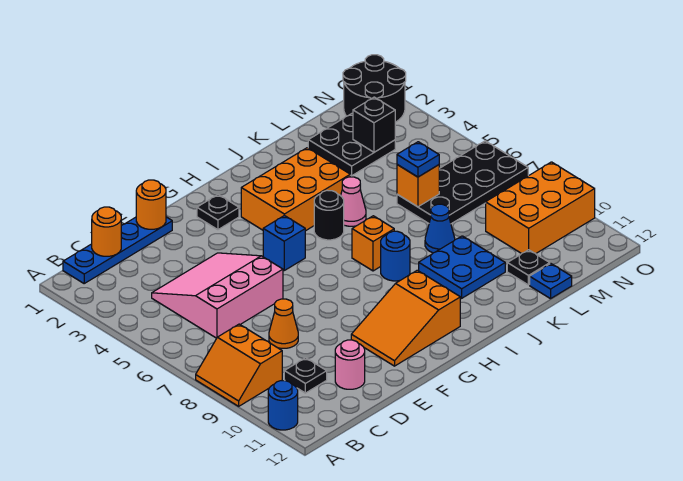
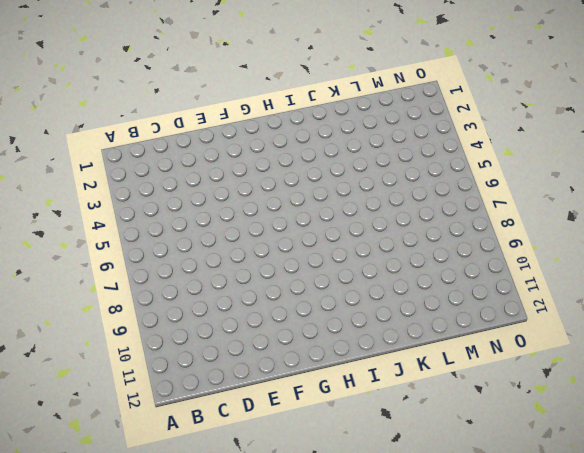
none -> orange slope A8:B9 level 1 top B
none -> blue round brick A11 level 1
none -> blue plate B1:E1 level 1

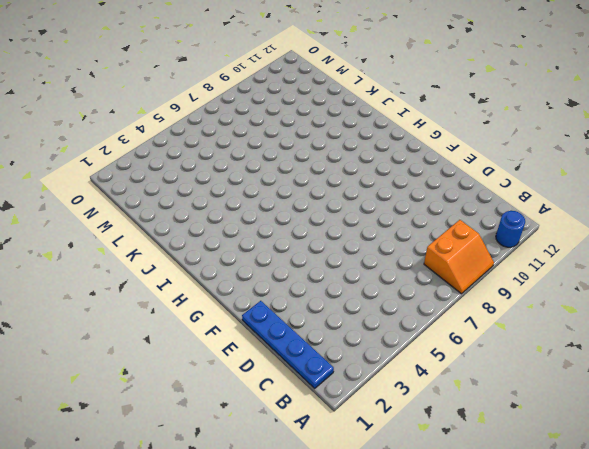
none -> pink slope C4:E6 level 1 top 6
none -> black plate C10 level 1
none -> orange cone D8 level 1

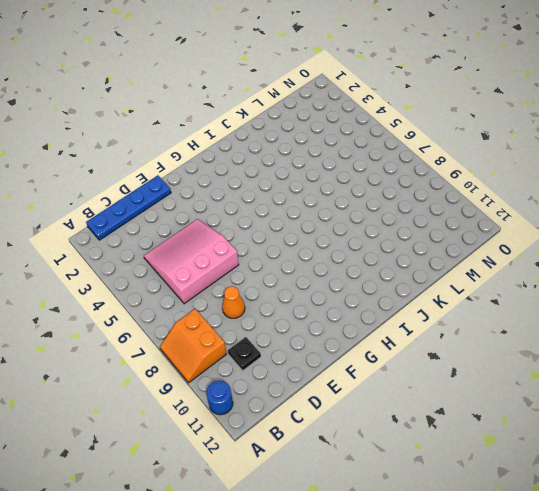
none -> pink round brick D11 level 1
none -> orange slope F10:H11 level 1 top H
none -> black plate G2 level 1

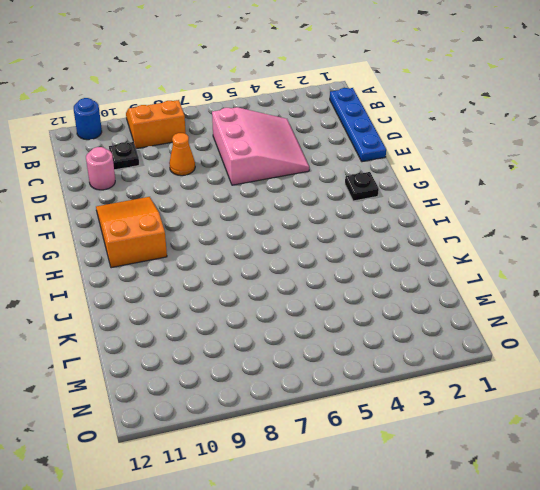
none -> blue brick G5 level 1
none -> orange brick H3:J4 level 1
none -> black round brick I5 level 1

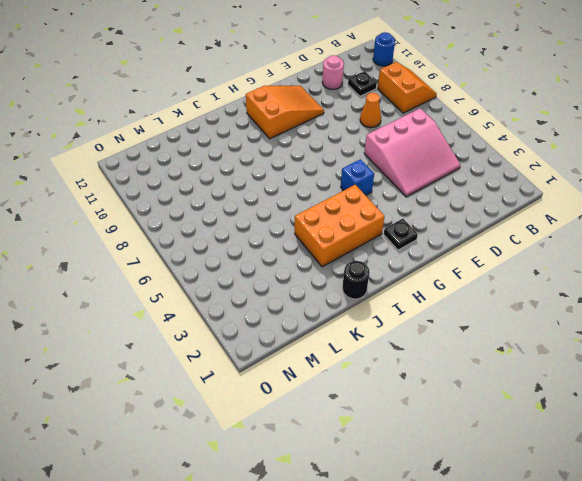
black round brick J1 level 1 -> black round brick I5 level 1
none -> blue plate B1:E1 level 1
none -> orange brick I7 level 1
none -> blue round brick I8 level 1

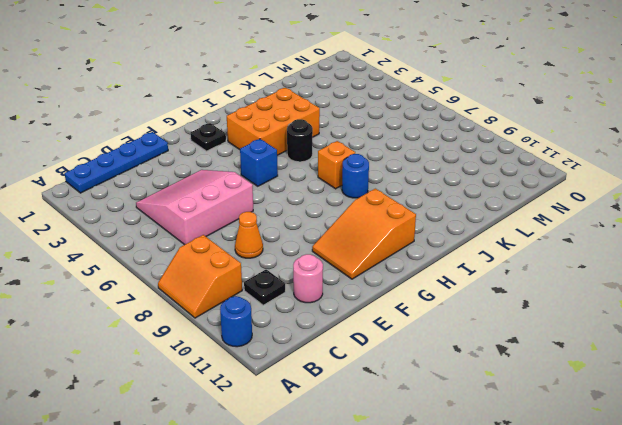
none -> pink cone J5 level 1
none -> blue plate J9:K10 level 1
none -> blue cone K8 level 1

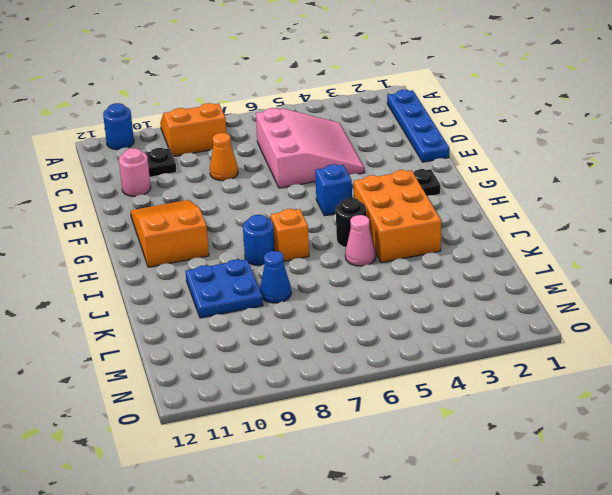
none -> black plate L2:M3 level 1
none -> black plate L6:O7 level 1
none -> black plate L11 level 1

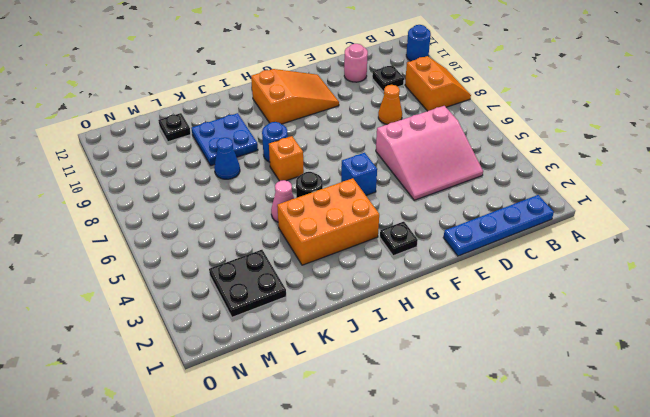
none -> black plate L6:O7 level 1
none -> blue plate L12 level 1
none -> orange brick M9:O10 level 1

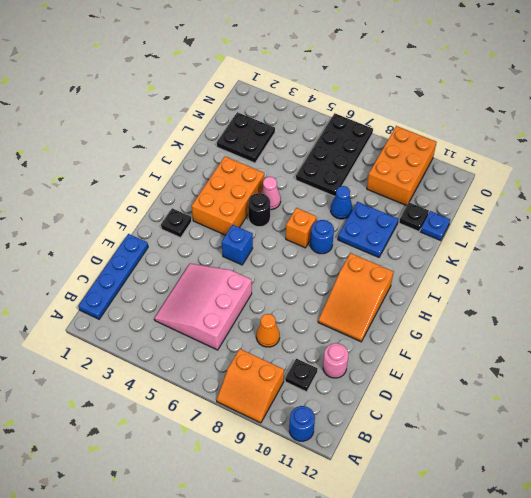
none -> black round brick N1:O2 level 1
none -> orange round brick C1 level 2
none -> orange round brick E1 level 2

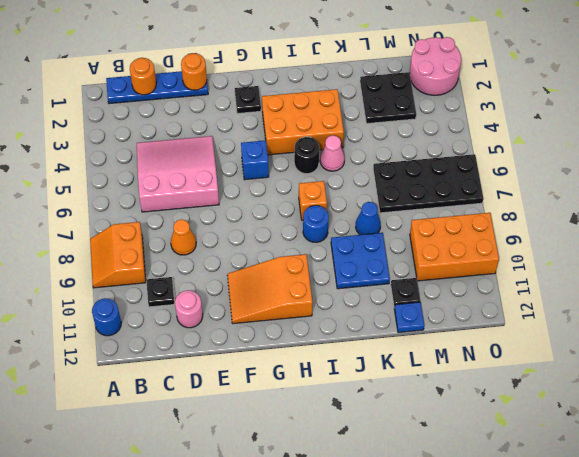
pink round brick N1:O2 level 1 -> black round brick N1:O2 level 1
none -> orange brick L6 level 2
none -> black brick M3 level 2
none -> blue plate L6 level 3

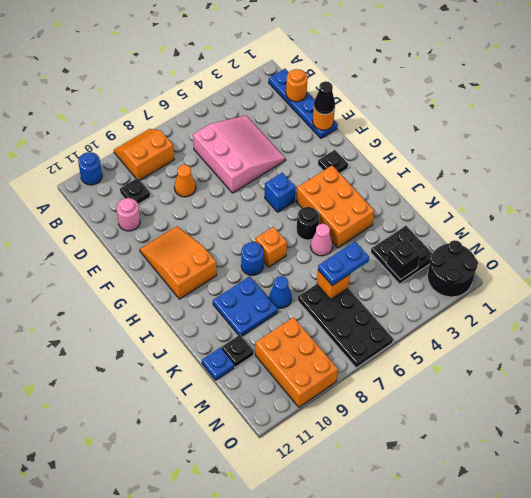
black cone E1 level 3 -> none
blue plate L5:L6 level 3 -> blue plate L6 level 3

